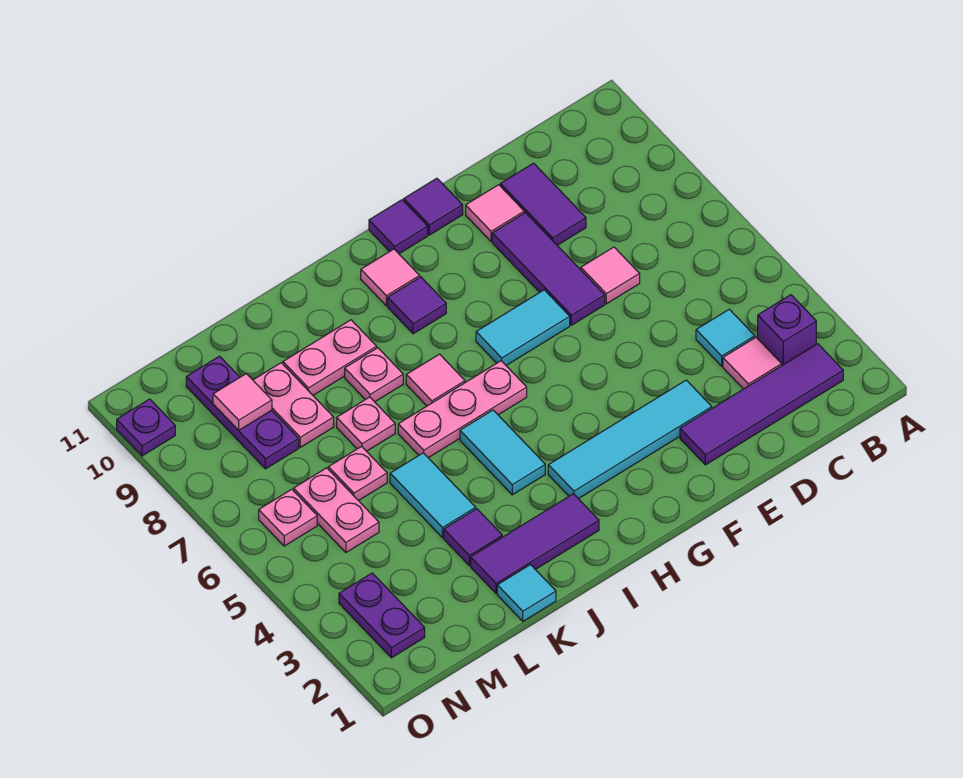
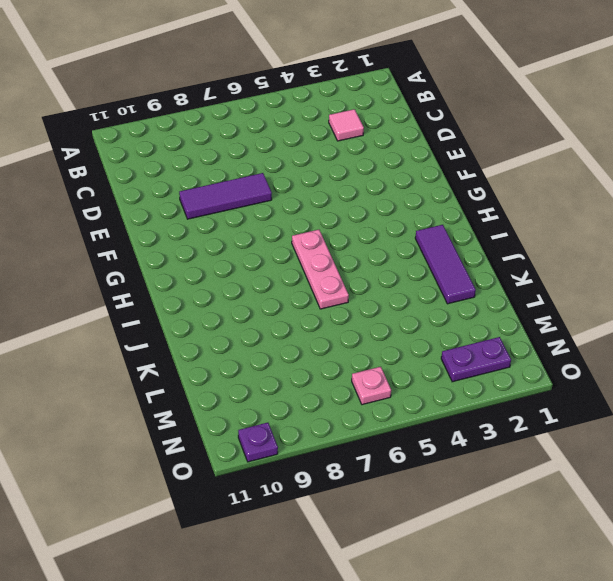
none -> purple tile B2:E2 level 1
none -> purple brick B3 level 1
none -> cyan tile C4 level 1
none -> pink tile D7 level 1

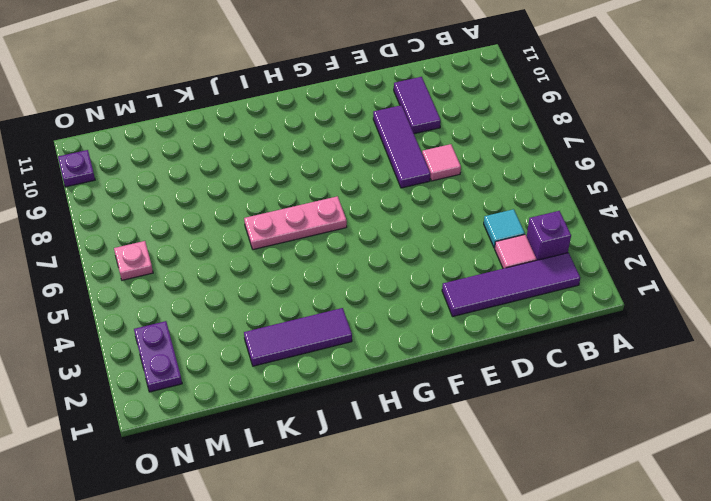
none -> cyan tile E3:H3 level 1
none -> pink tile E10 level 1
none -> cyan tile F7:G7 level 1
none -> purple tile F11 level 1

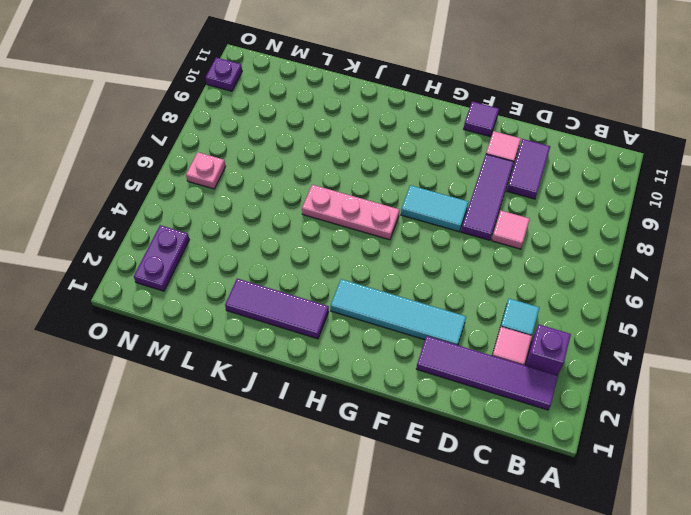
none -> purple tile G11 level 1
none -> purple tile H9 level 1
none -> pink tile H10 level 1
none -> cyan tile I4:I5 level 1

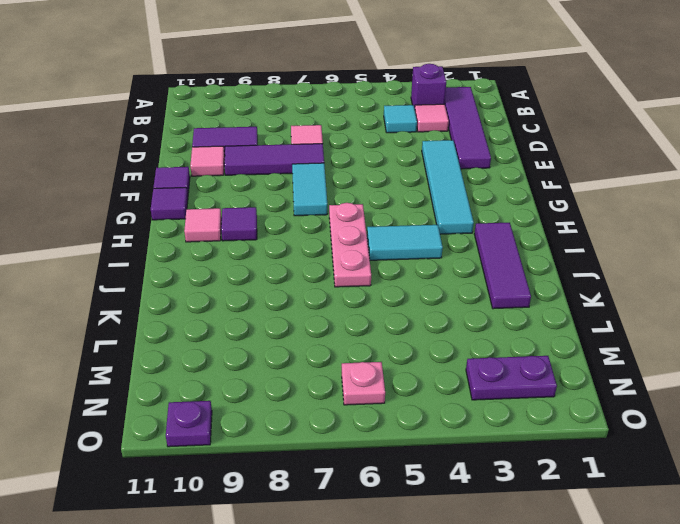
none -> pink tile I7 level 1
none -> pink plate J8 level 1
none -> pink plate J9:K9 level 1
none -> cyan tile K1 level 1

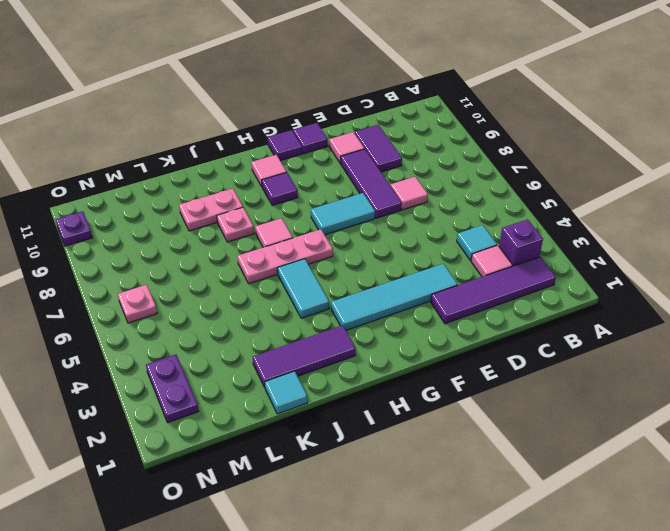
none -> purple tile K3 level 1
none -> cyan tile K4:K5 level 1
none -> pink plate K7 level 1
none -> pink plate L6 level 1

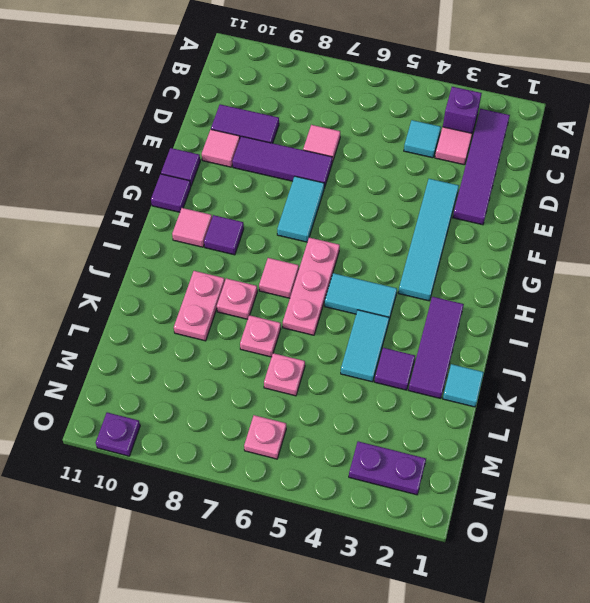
cyan tile J4:K4 level 1 -> cyan tile K4:K5 level 1
none -> pink plate L8:L9 level 1
none -> pink plate M5:M6 level 1
none -> purple plate M8:M10 level 1
none -> pink tile M9 level 2

